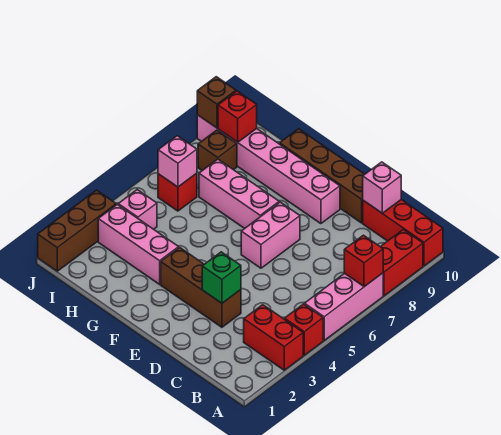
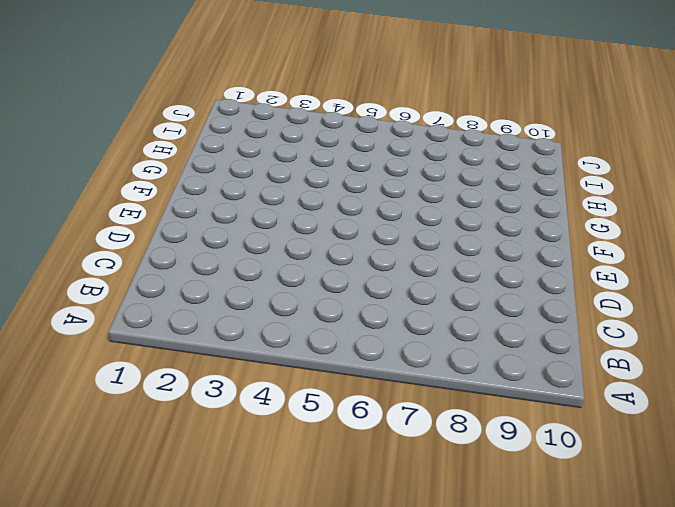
none -> red brick A3:B3 level 1
none -> red brick A4 level 1
none -> pink brick A5:A7 level 1

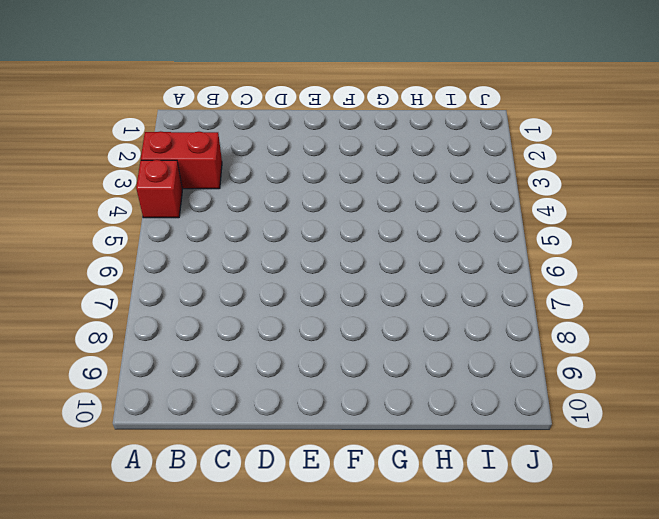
none -> pink brick A5:A7 level 1
none -> red brick A8:A9 level 1
none -> red brick A10:C10 level 1

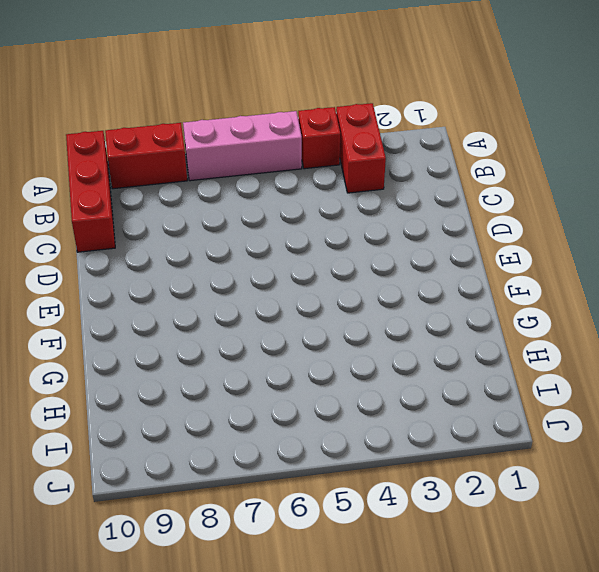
none -> brown brick D3:F3 level 1
none -> brown brick D10:G10 level 1
none -> pink brick E6:E7 level 1

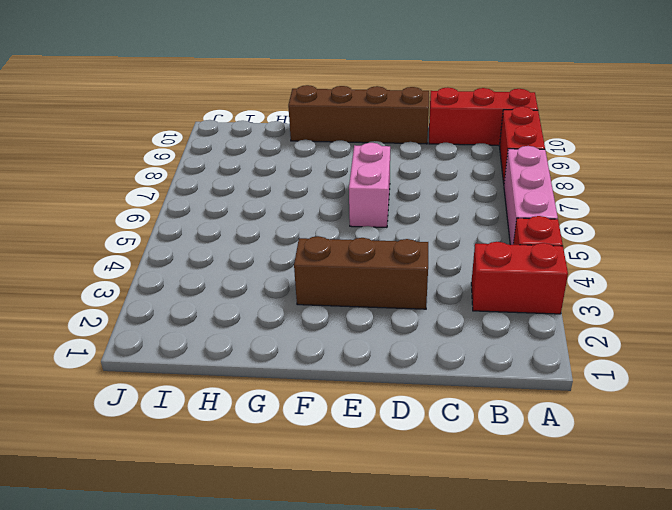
none -> pink brick E9:J9 level 1
none -> pink brick F7:H7 level 1
none -> pink brick G3:I3 level 1

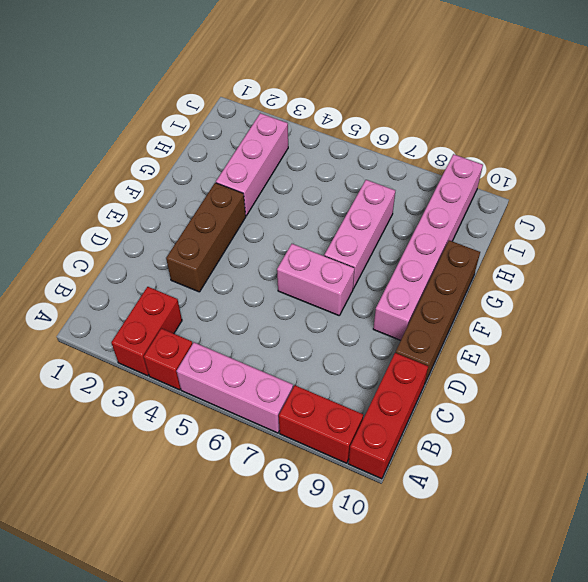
none -> pink brick I4 level 1
none -> red brick I6 level 1
none -> brown brick I8 level 1

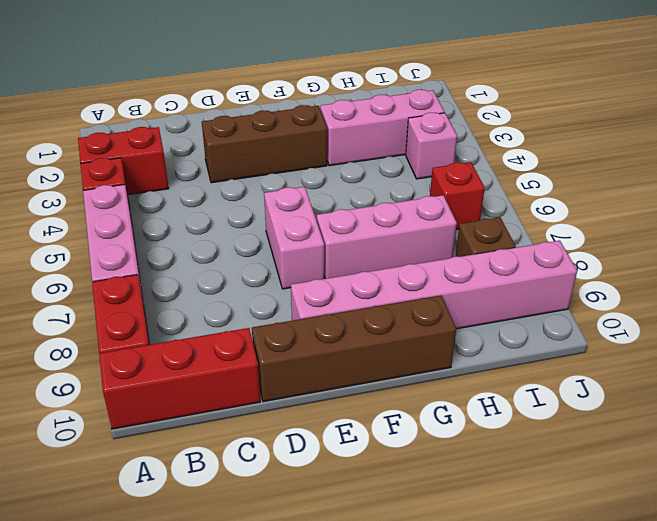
none -> brown brick J1:J3 level 1
none -> red brick A7 level 2
none -> pink brick C10 level 2

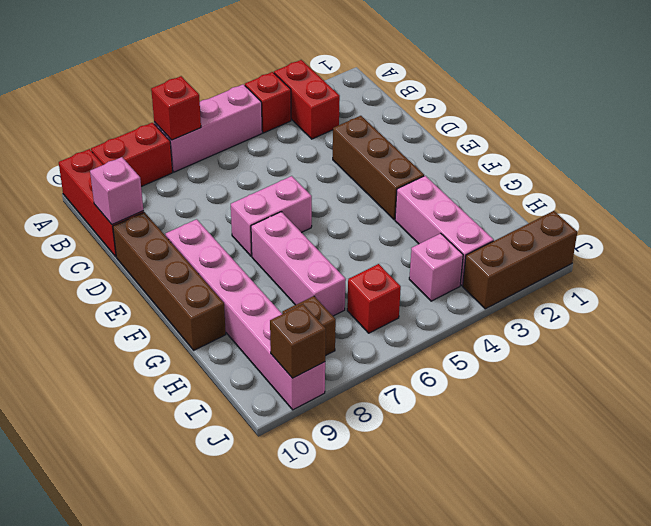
none -> green brick D3 level 2
none -> pink brick I6 level 2
none -> red brick I9 level 2

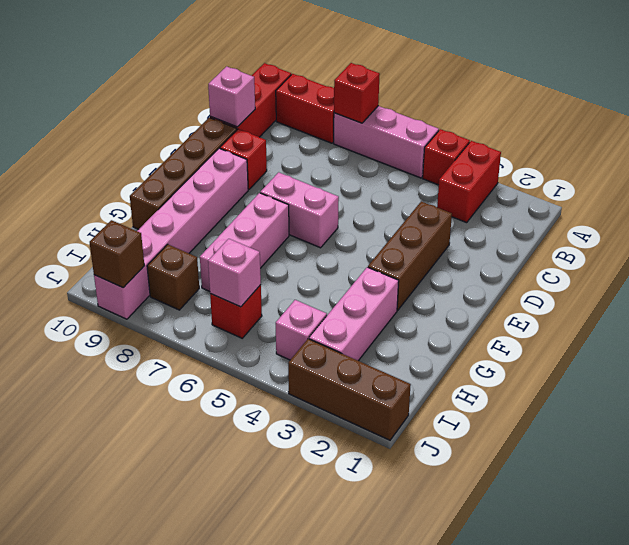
red brick D9 level 1 -> red brick I9 level 2
none -> green brick D3 level 2

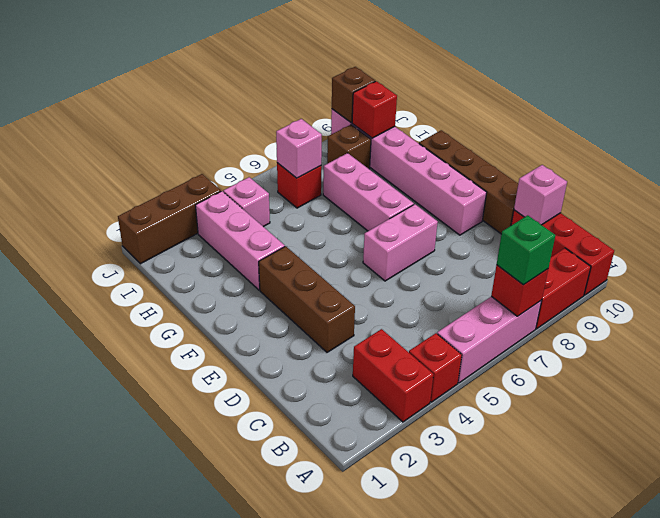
green brick A7 level 3 -> green brick D3 level 2

